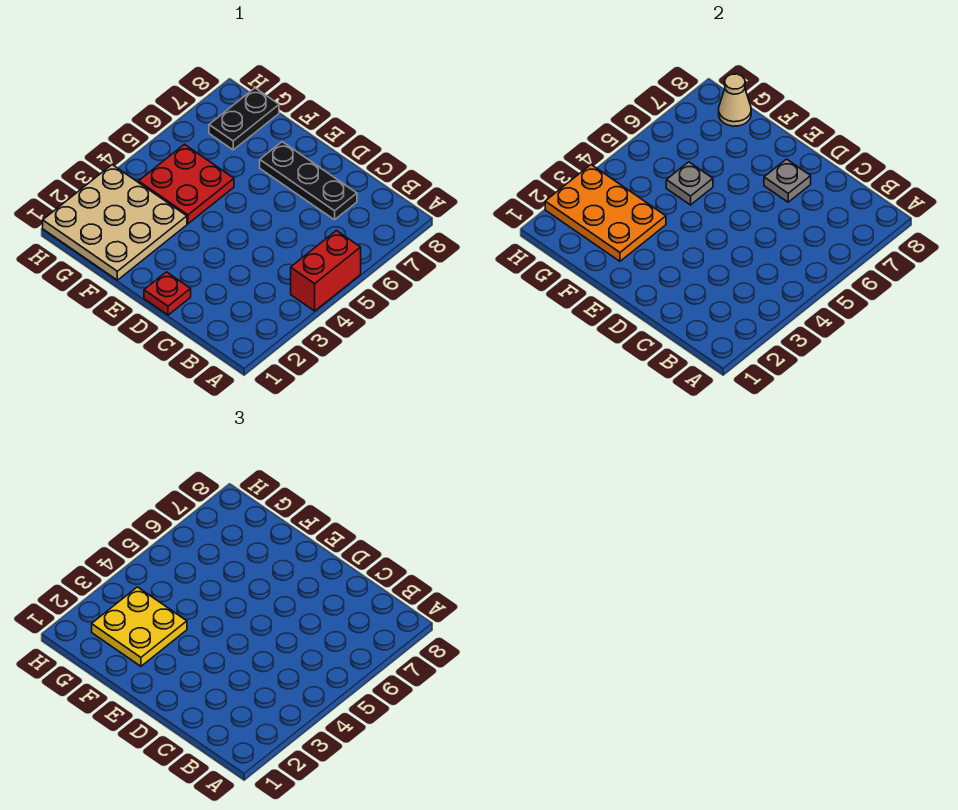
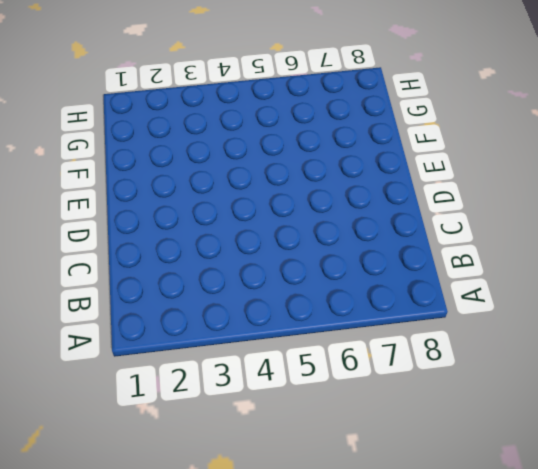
none -> red brick A4:A5 level 1
none -> black plate C7:E7 level 1

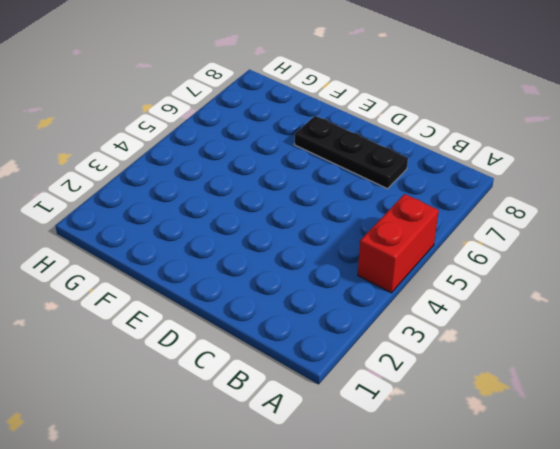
none -> red plate D1 level 1
none -> tan plate F1:H3 level 1

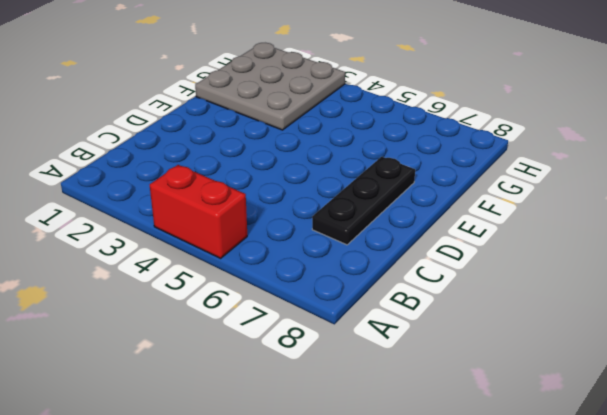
grey plate F1:H3 level 1 -> tan plate F1:H3 level 1
none -> red plate D1 level 1
none -> red plate F4:G5 level 1

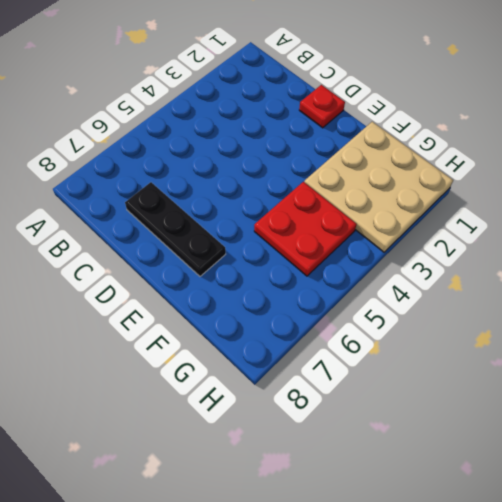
none -> red brick A4:A5 level 1
none -> black plate G7:G8 level 1

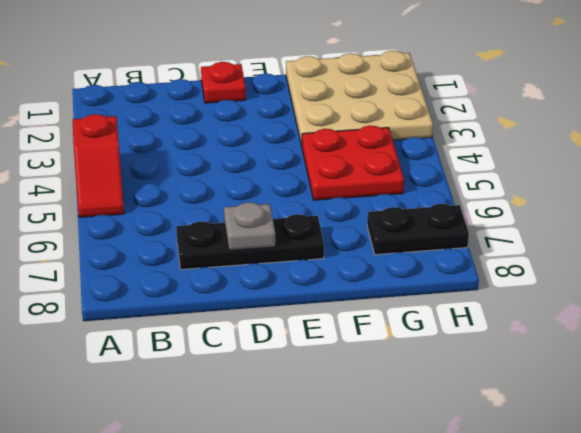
red slope A4:A5 level 1 top 4 -> red brick A4:A5 level 1
black plate G7:H7 level 1 -> black plate G7:G8 level 1
none -> orange plate F2:H3 level 2
none -> grey plate F5 level 2

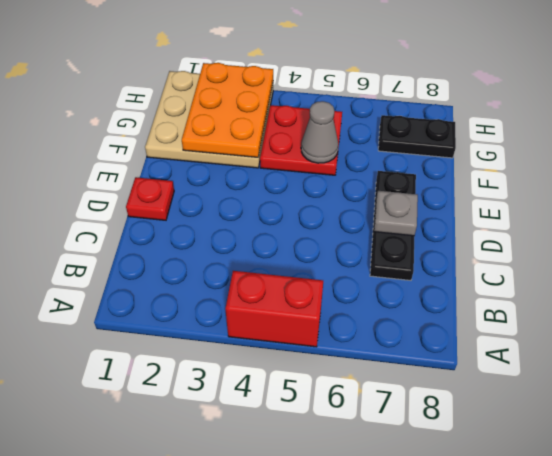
grey cone F5 level 2 -> grey plate F5 level 2
none -> tan cone G8 level 2
none -> yellow plate F2:G3 level 3

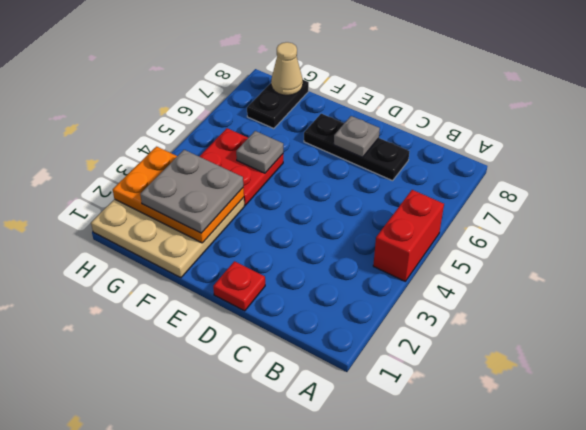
grey plate F2:G3 level 3 -> yellow plate F2:G3 level 3

